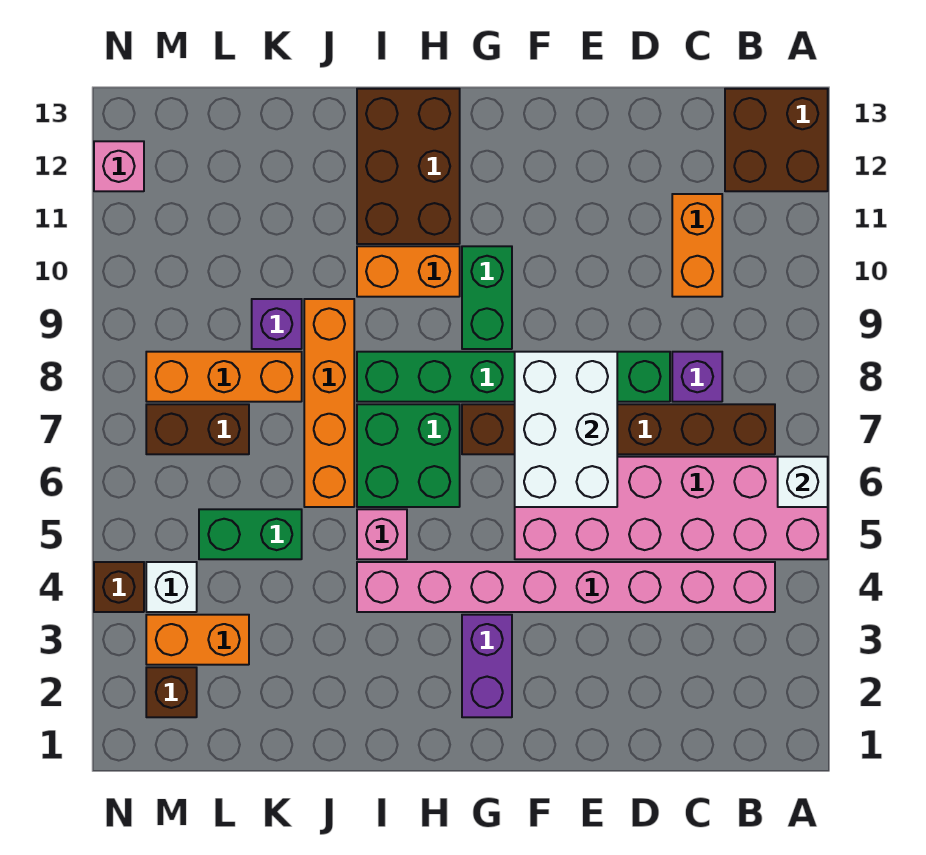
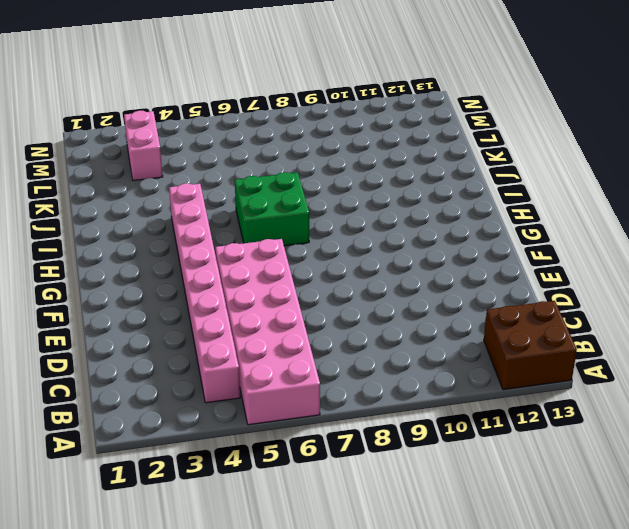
pink brick L3:M3 level 1 -> orange brick L3:M3 level 1
none -> brown brick B7:G7 level 1
none -> purple brick C8 level 1
none -> orange brick C10:C11 level 1

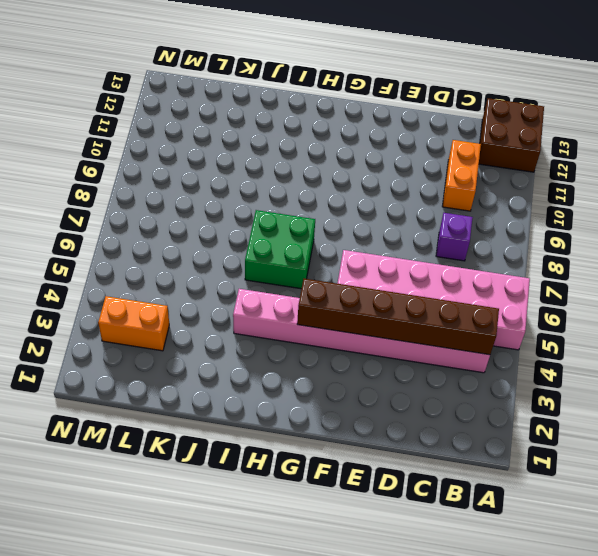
brown brick B4:G4 level 2 -> brown brick B7:G7 level 1
none -> green brick D8:I8 level 1
none -> purple brick G2:G3 level 1
none -> green brick G9:G10 level 1

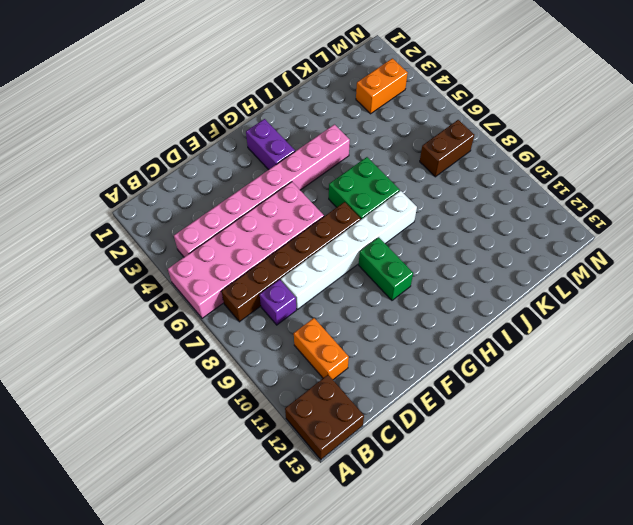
white brick D8:I8 level 1 -> green brick D8:I8 level 1
none -> orange brick H10:I10 level 1
none -> brown brick H11:I13 level 1
none -> pink brick I5 level 1

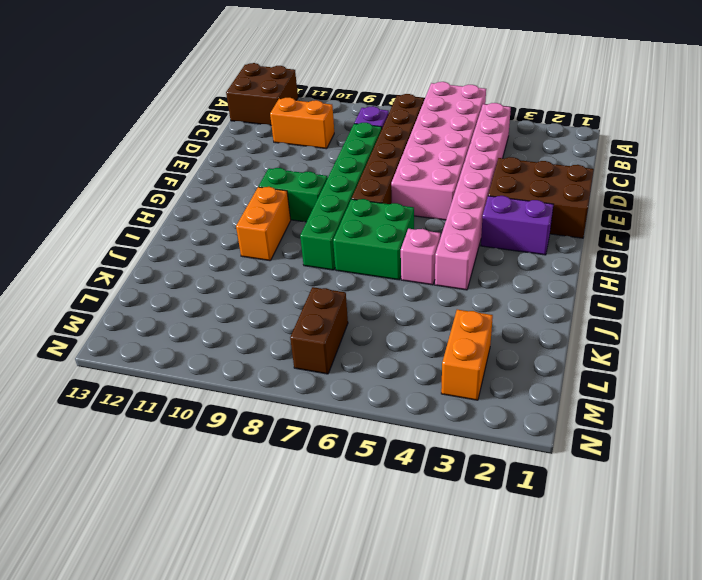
brown brick E1:F3 level 1 -> brown brick H11:I13 level 1
none -> orange brick J6:J9 level 1
none -> green brick K5:L5 level 1
none -> orange brick K8:M8 level 1

